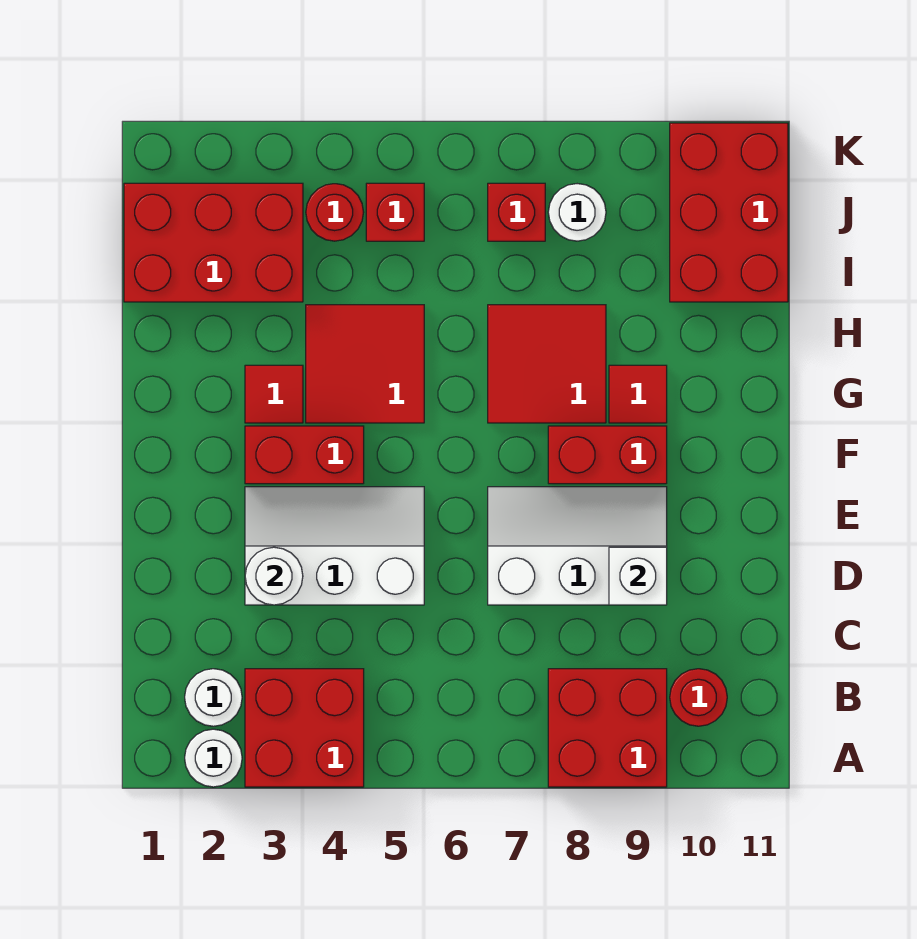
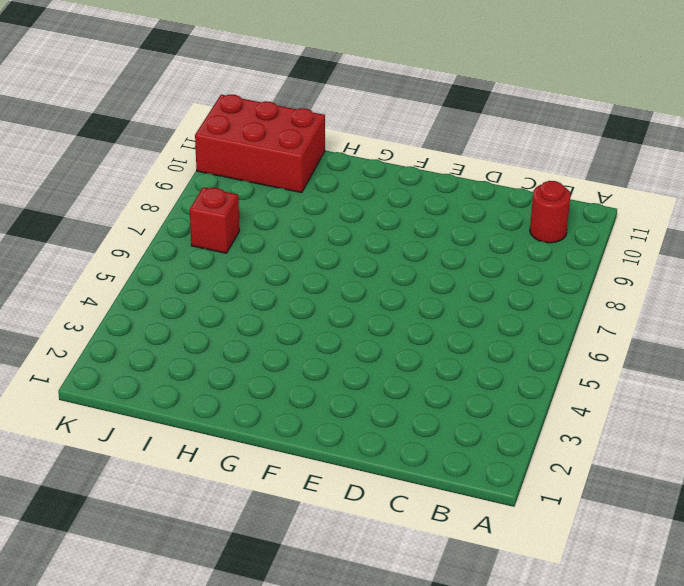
none -> white round brick A2 level 1
none -> red brick A3:B4 level 1
none -> red brick A8:B9 level 1

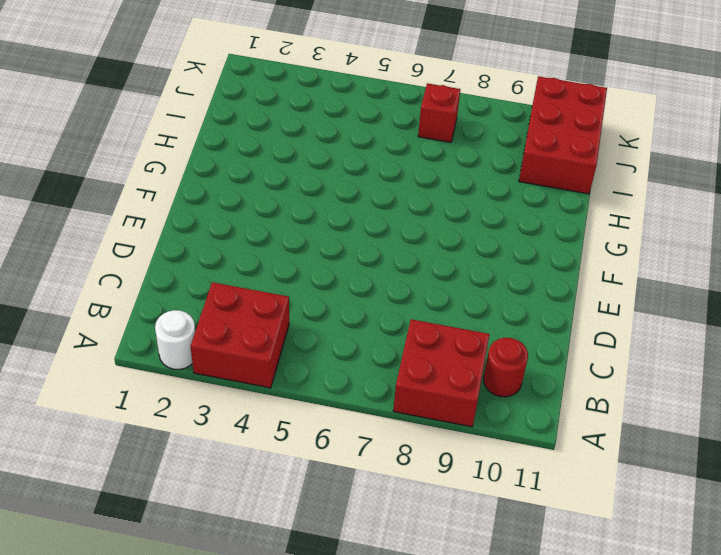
none -> white round brick B2 level 1
none -> white slope D3:E5 level 1 top D
none -> white slope D7:E9 level 1 top D

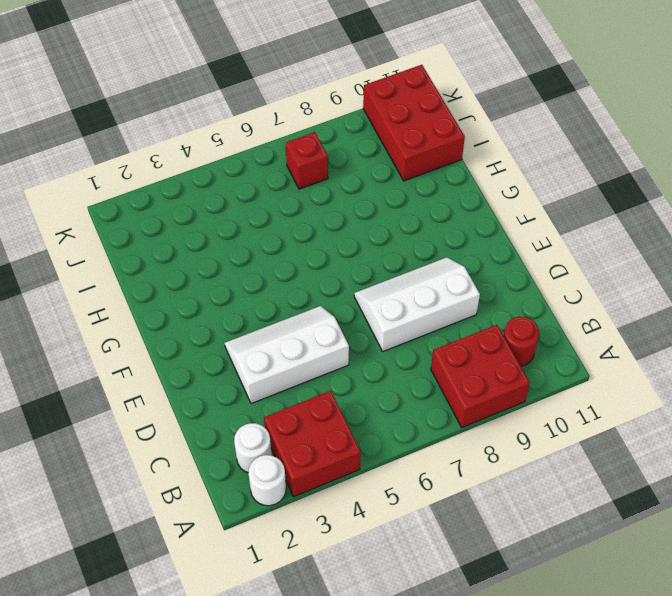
none -> red brick F3:F4 level 1
none -> red brick F8:F9 level 1
none -> red tile G3 level 1

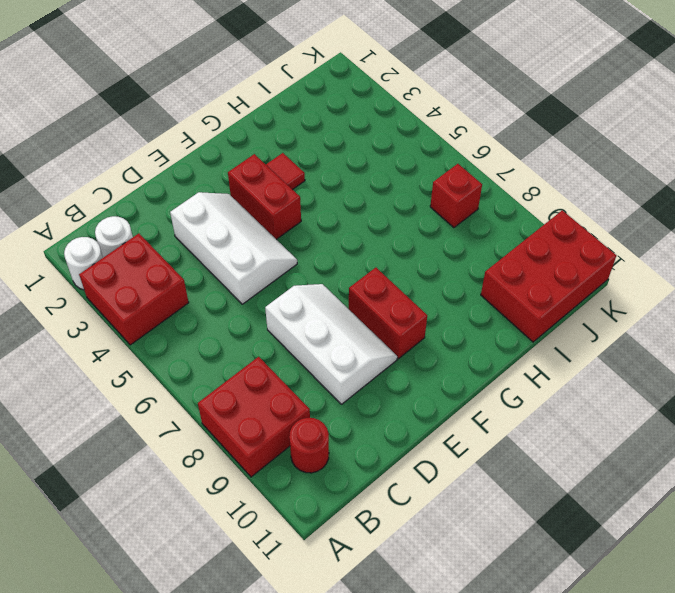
none -> red tile G4:H5 level 1
none -> red tile G7:H8 level 1
none -> red tile G9 level 1

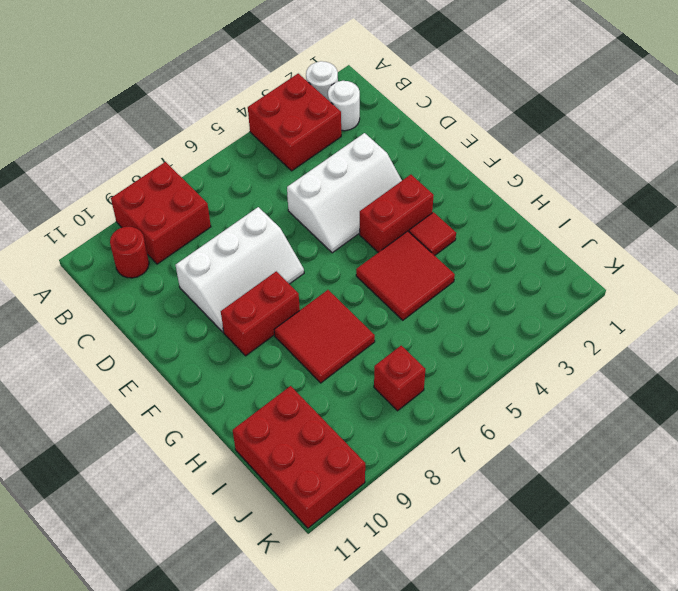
none -> red tile G9 level 1
none -> red brick I1:J3 level 1
none -> red round brick J4 level 1

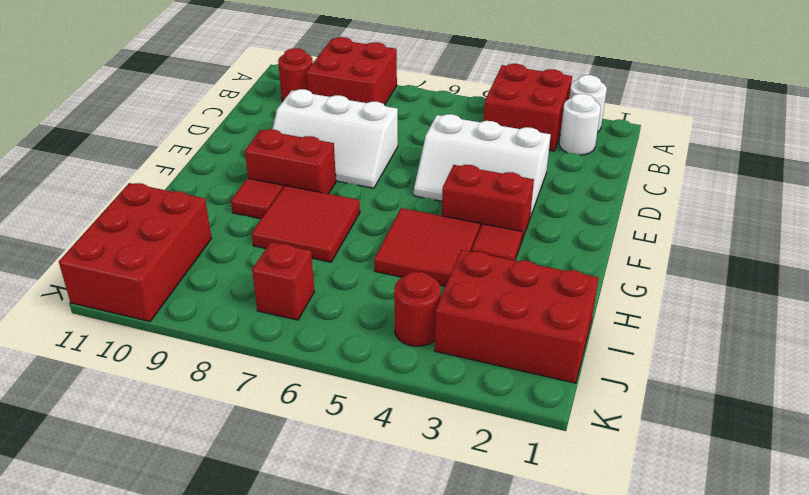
none -> red brick J5 level 1
none -> white round brick J8 level 1
none -> white round brick D3 level 2

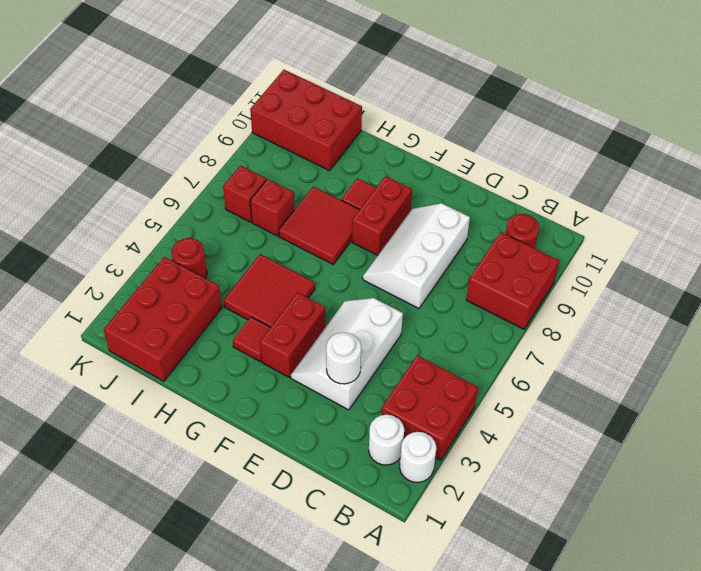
red brick I7 level 1 -> red brick J5 level 1
none -> white round brick J8 level 1
none -> white brick D9 level 2

